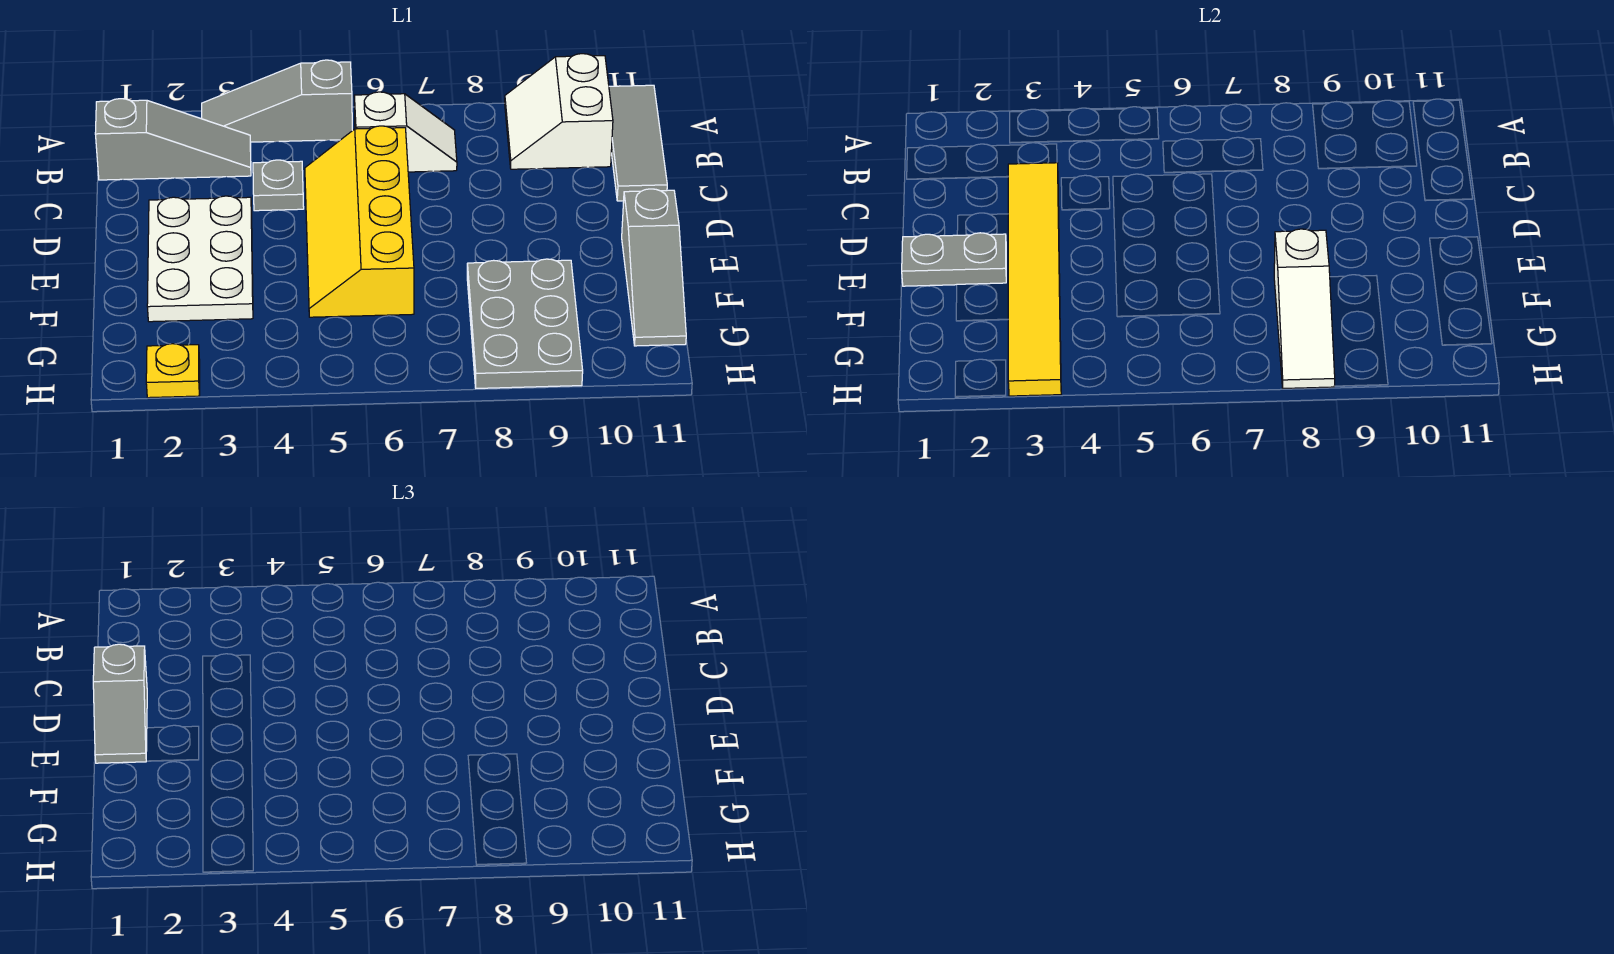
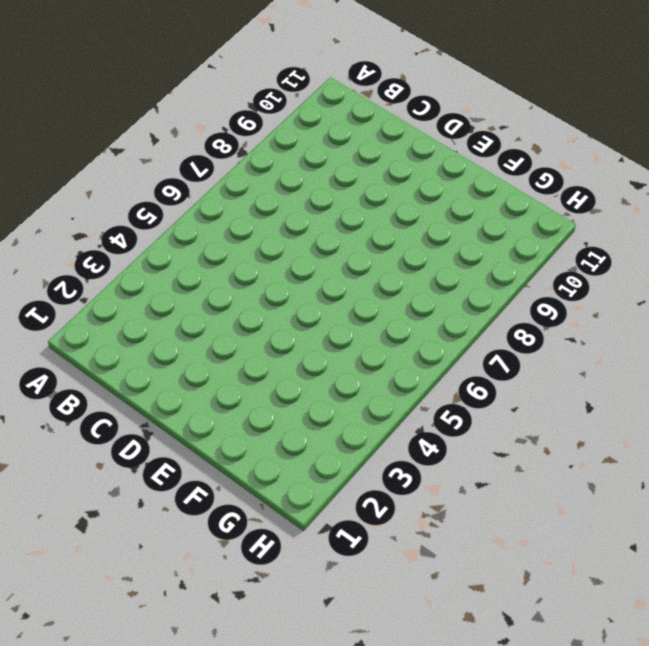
none -> grey slope A3:A5 level 1 top 5
none -> white slope A9:B10 level 1 top 10
none -> grey tile A11:C11 level 1

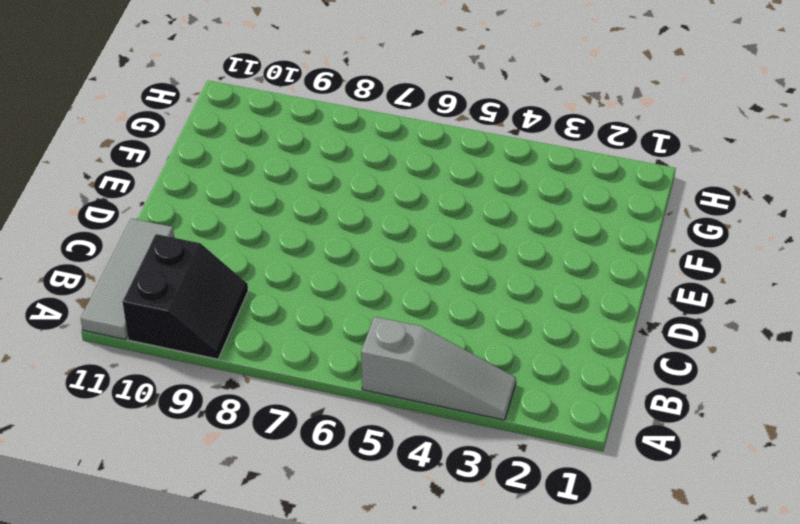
black slope A9:B10 level 1 top 10 -> white slope A9:B10 level 1 top 10
none -> grey slope B1:B3 level 1 top 1
none -> white slope B6:B7 level 1 top 6
none -> grey plate C4 level 1

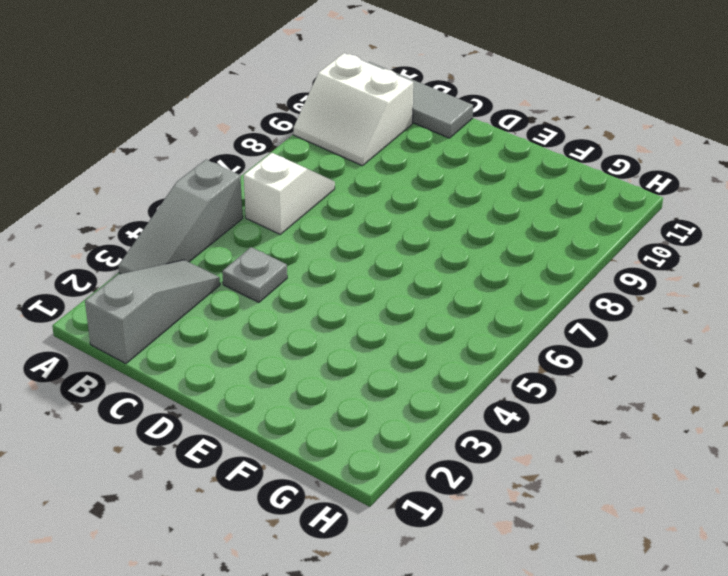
none -> yellow slope C5:F6 level 1 top 6
none -> white plate D2:F3 level 1
none -> grey slope E11:G11 level 1 top E

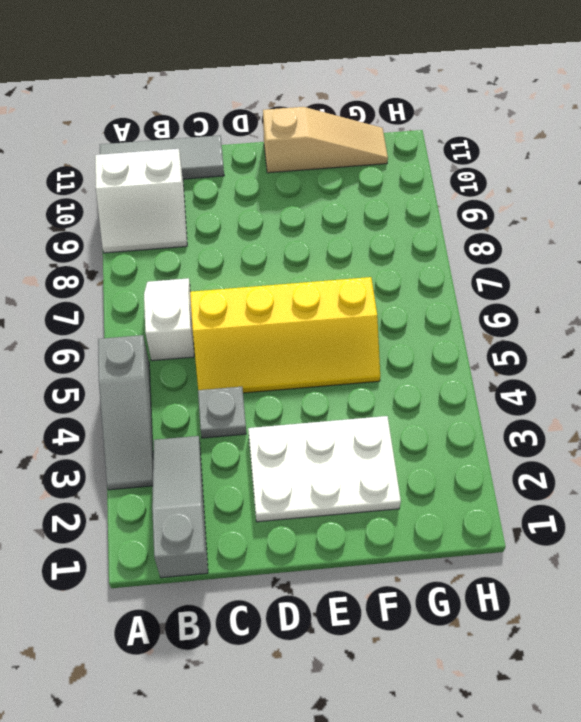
tan slope E11:G11 level 1 top E -> grey slope E11:G11 level 1 top E
none -> grey plate F8:H9 level 1
none -> yellow plate H2 level 1
none -> yellow tile C3:H3 level 2

